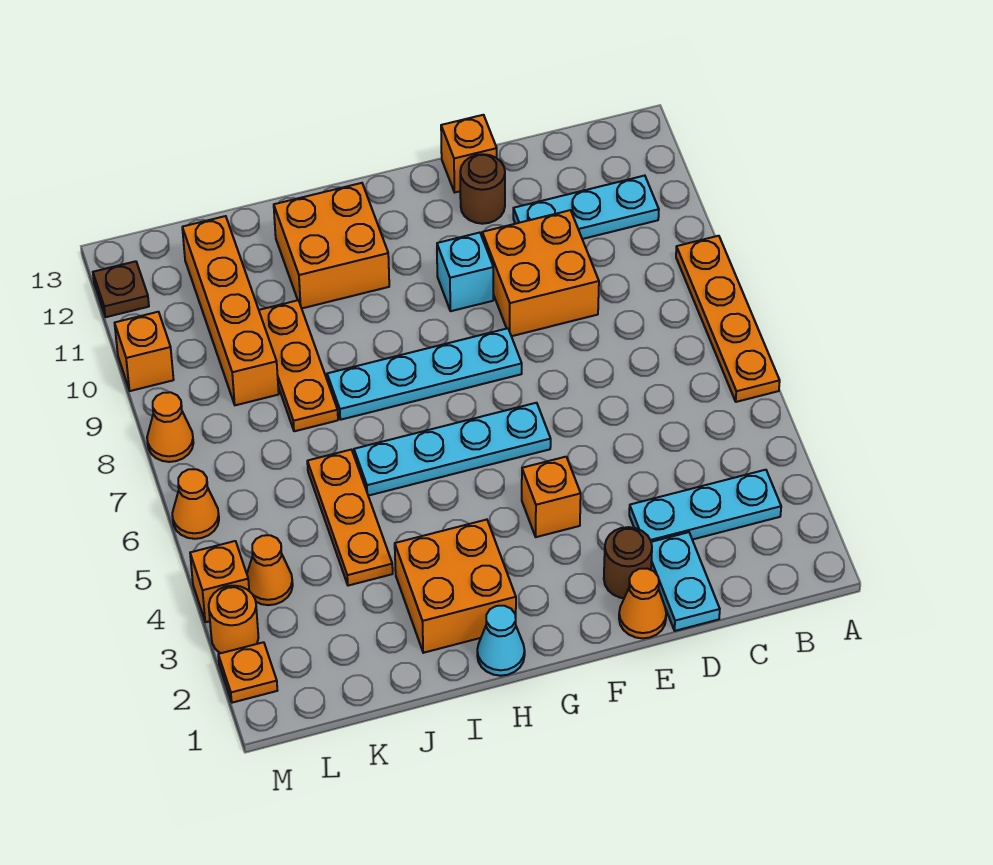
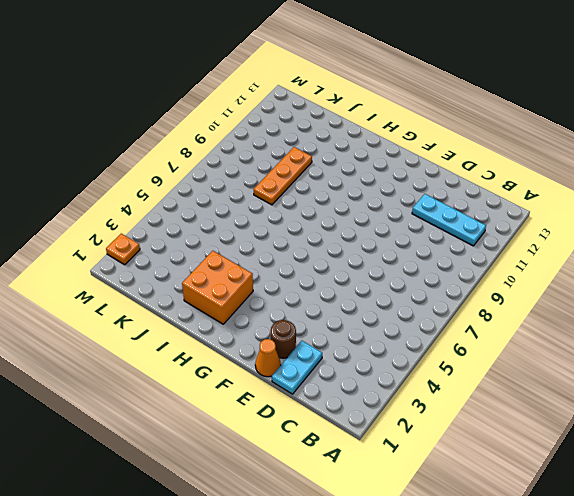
none -> orange plate A6:A9 level 1
none -> cyan plate B3:D3 level 1
none -> orange brick D9:E10 level 1

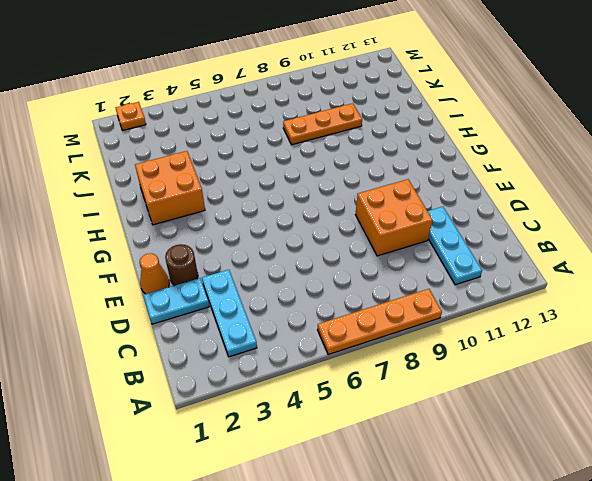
none -> brown round brick E12 level 1
none -> orange brick E13 level 1
none -> orange brick F4 level 1

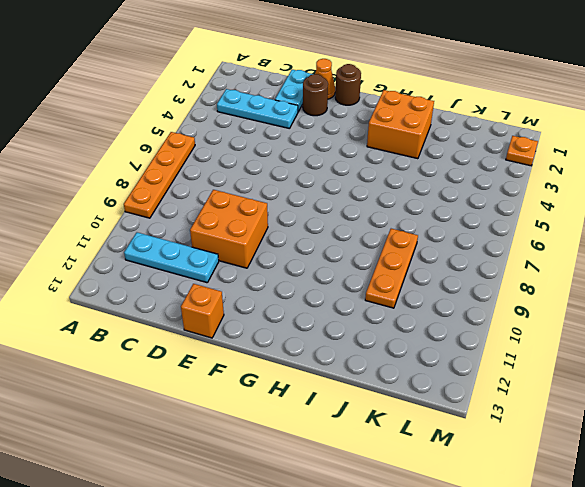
brown round brick F1 level 1 -> brown round brick E12 level 1
none -> orange brick F4 level 1
none -> cyan plate F6:I6 level 1
none -> cyan plate F8:I8 level 1

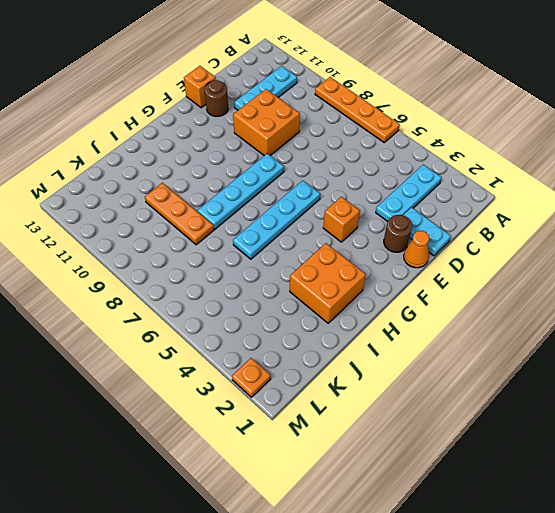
none -> cyan brick F10 level 1
none -> cyan cone H1 level 1
none -> orange brick H11:I12 level 1

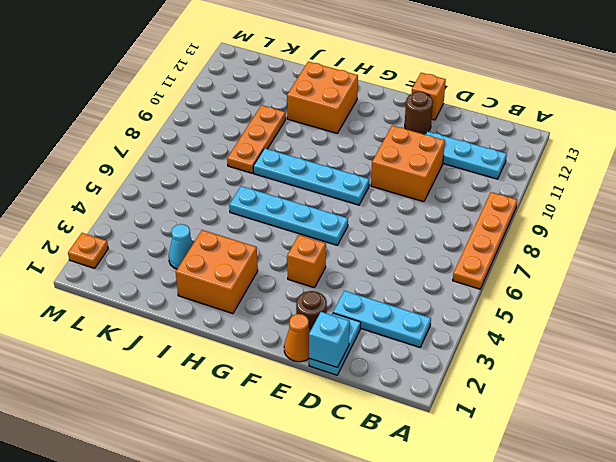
cyan brick D1 level 2 -> cyan brick F10 level 1
cyan cone J3 level 1 -> cyan cone H1 level 1
none -> orange plate J4:J6 level 1
none -> orange brick K9:K12 level 1
none -> orange cone L4 level 1

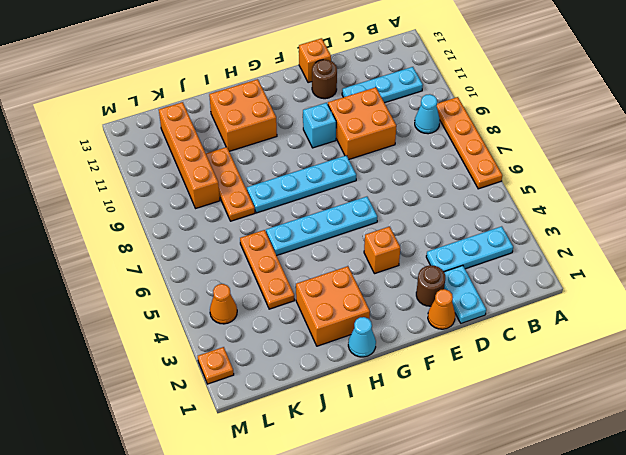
cyan cone B9 level 1 -> none
none -> orange round brick M3 level 1
none -> orange brick M4 level 1
none -> orange cone M6 level 1

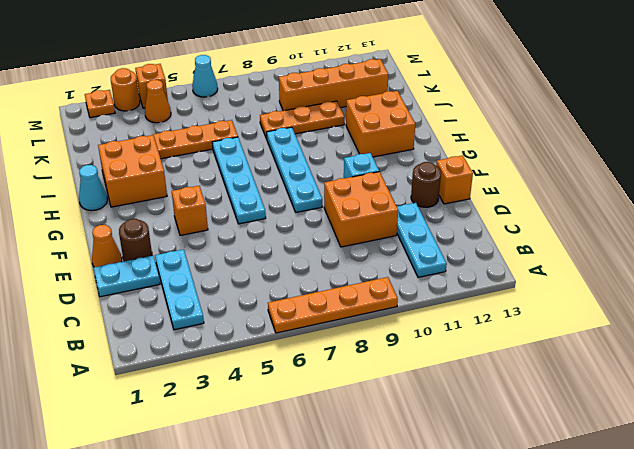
cyan cone M6 level 1 -> orange cone M6 level 1
none -> orange cone M8 level 1
none -> orange brick M10 level 1
none -> brown plate M12 level 1

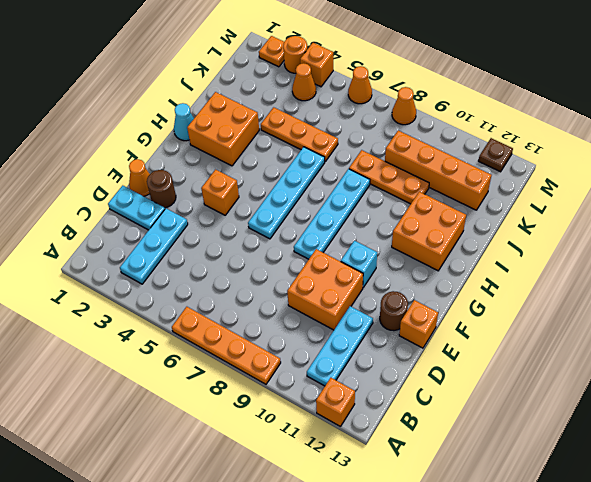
orange brick A12 level 1 -> orange brick M10 level 1

